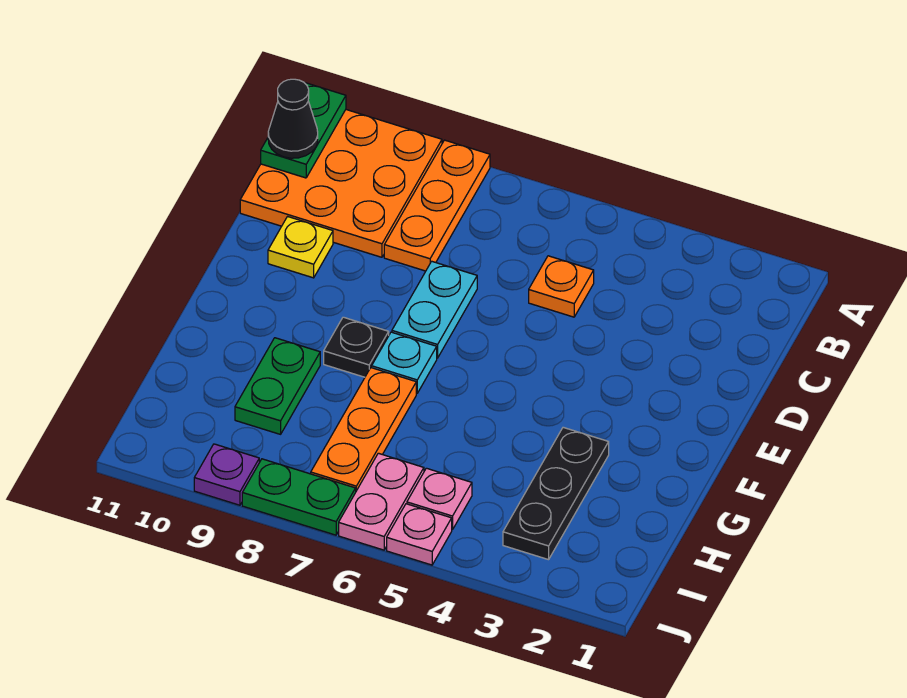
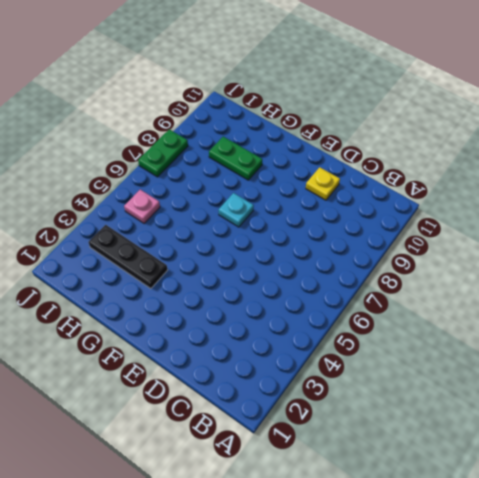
none -> orange plate A8:C8 level 1
none -> orange plate A9:C11 level 1
none -> orange plate C5 level 1

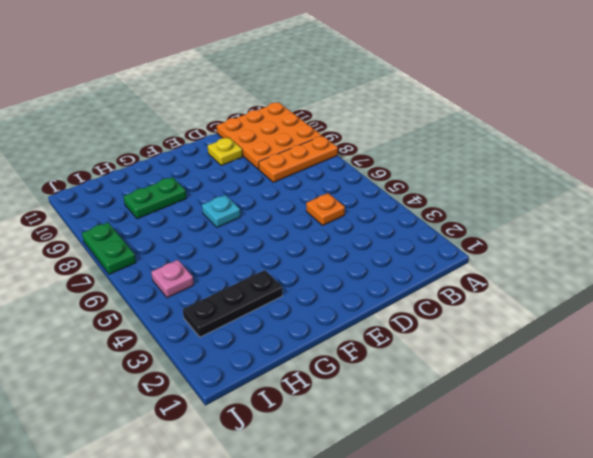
none -> cyan plate D7:E7 level 1
none -> black plate F8 level 1
none -> orange plate G7:I7 level 1

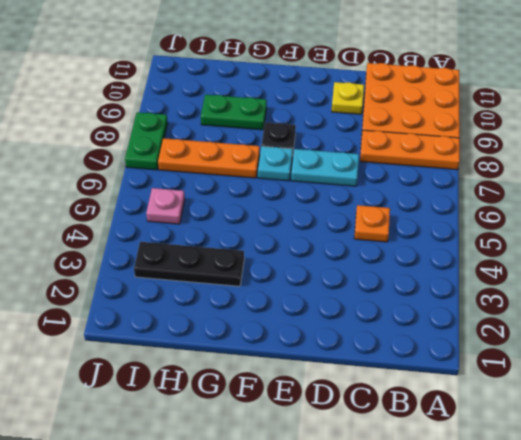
none -> pink plate I6:J6 level 1
none -> pink plate J5 level 1
none -> purple plate J9 level 1

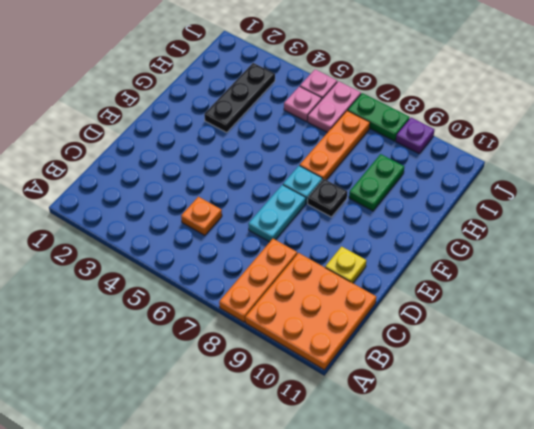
none -> green plate A11:B11 level 2
none -> black cone B11 level 3

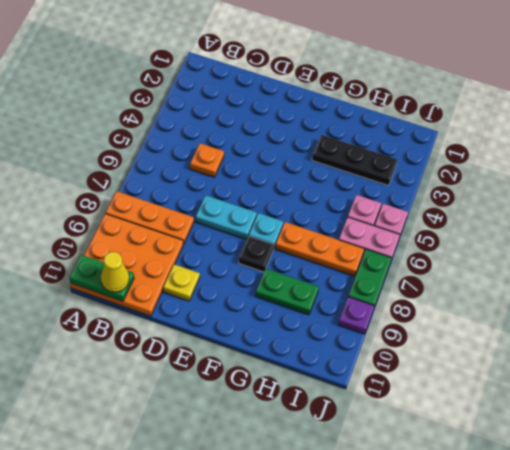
yellow cone B11 level 3 -> black cone B11 level 3

